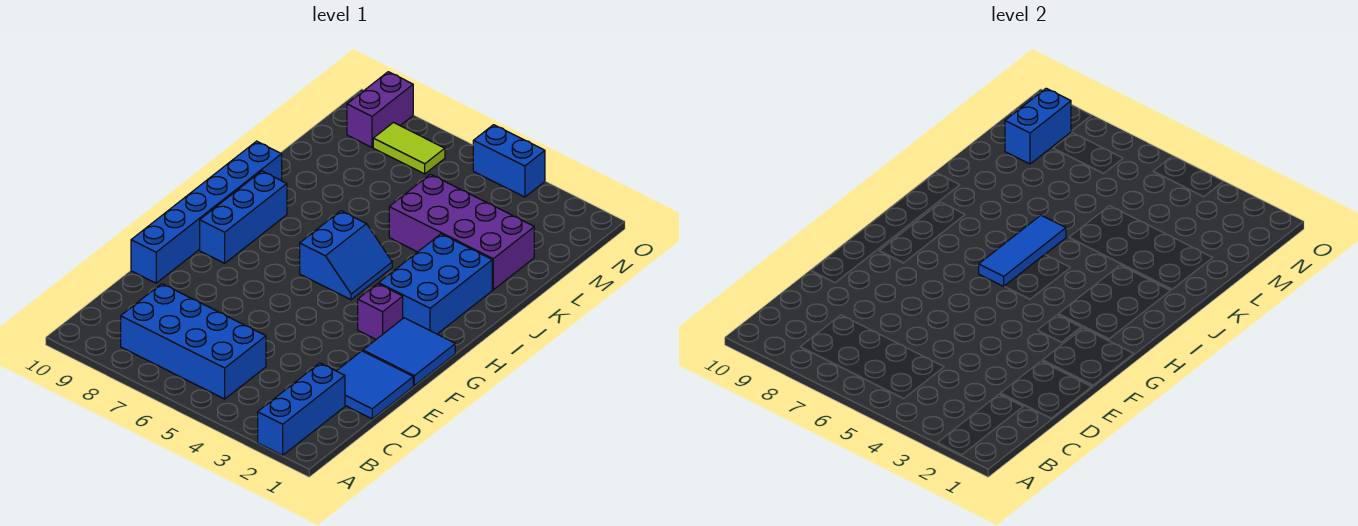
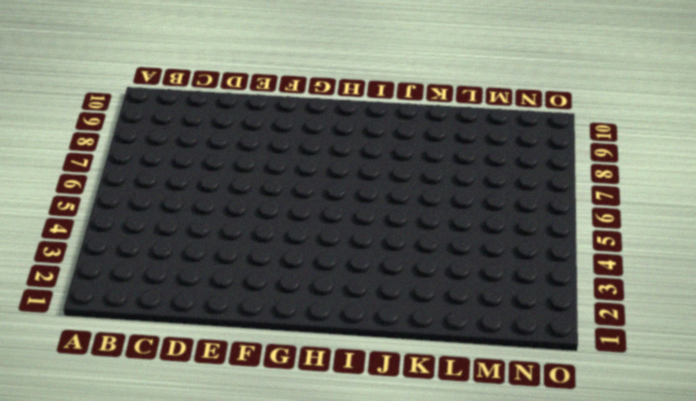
none -> blue brick A2:C2 level 1
none -> blue brick B5:C8 level 1
none -> blue tile D1:E2 level 1

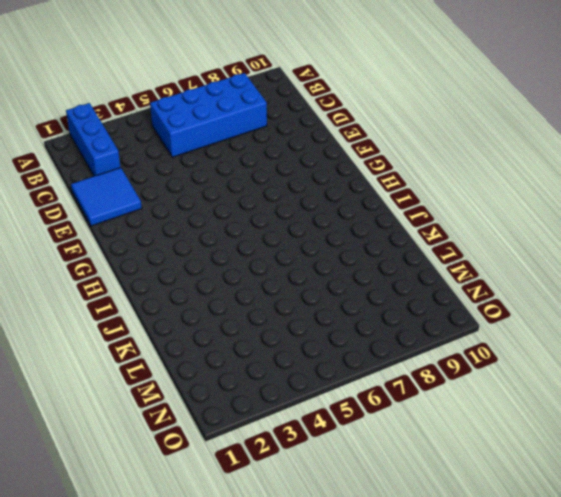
none -> blue brick E10:J10 level 1
none -> blue tile F1:G2 level 1
none -> purple brick G3 level 1

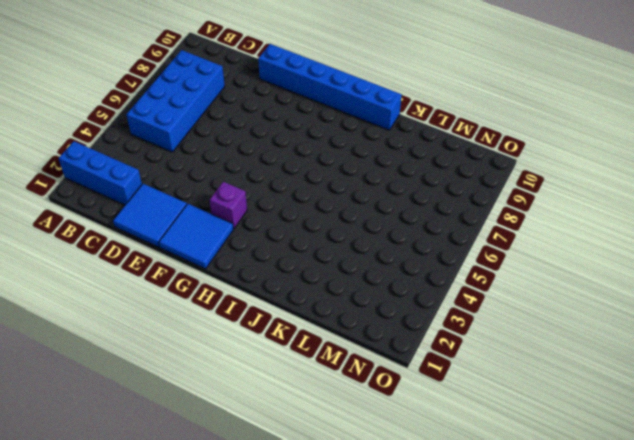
none -> blue brick G9:I9 level 1
none -> blue brick H2:J3 level 1
none -> blue slope H5:I6 level 1 top 6

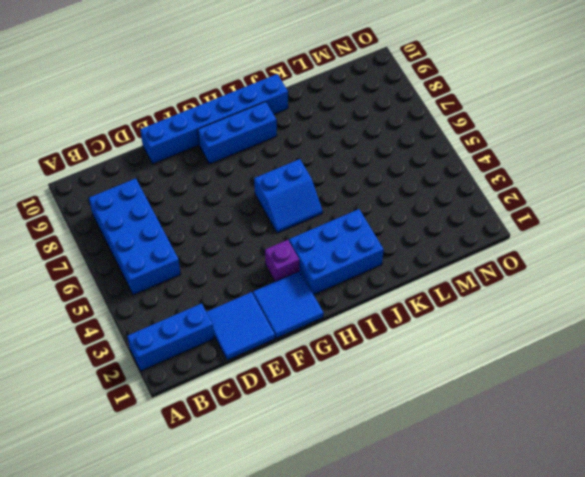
none -> purple brick K2:L5 level 1
none -> lime tile N7:N8 level 1
none -> purple brick N9:O9 level 1

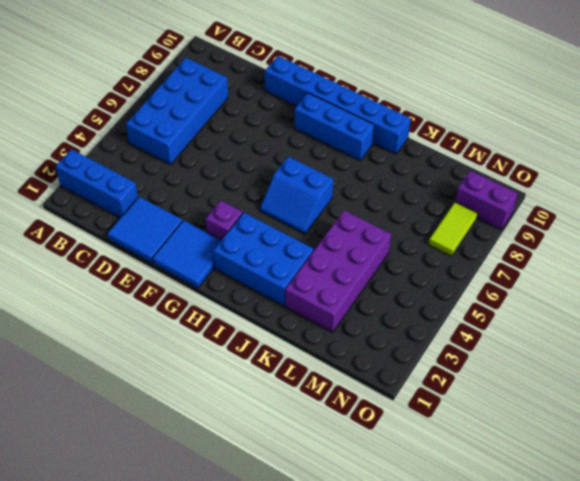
none -> blue brick O4:O5 level 1
none -> blue tile H6:J6 level 2
none -> blue brick M9:N9 level 2

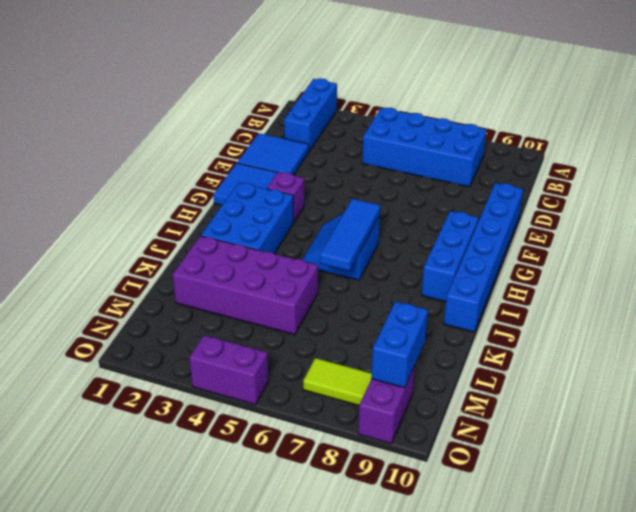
purple brick O4:O5 level 1 -> blue brick O4:O5 level 1

